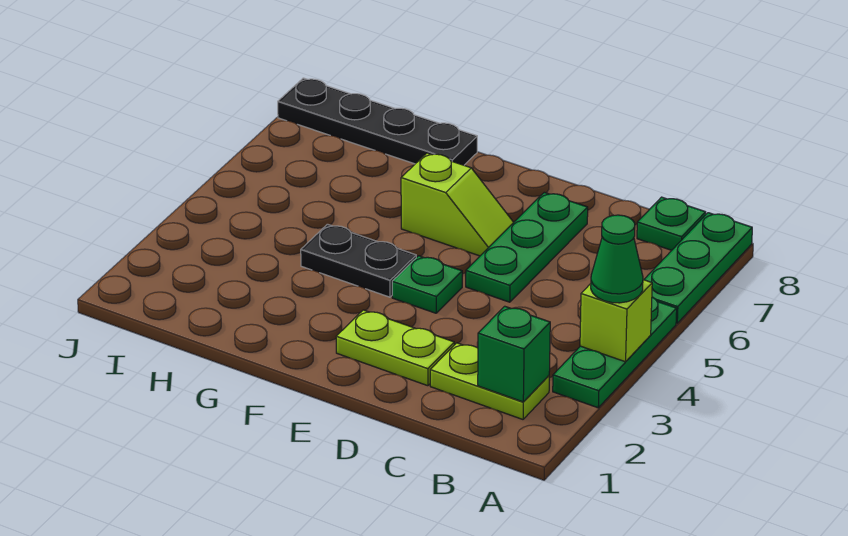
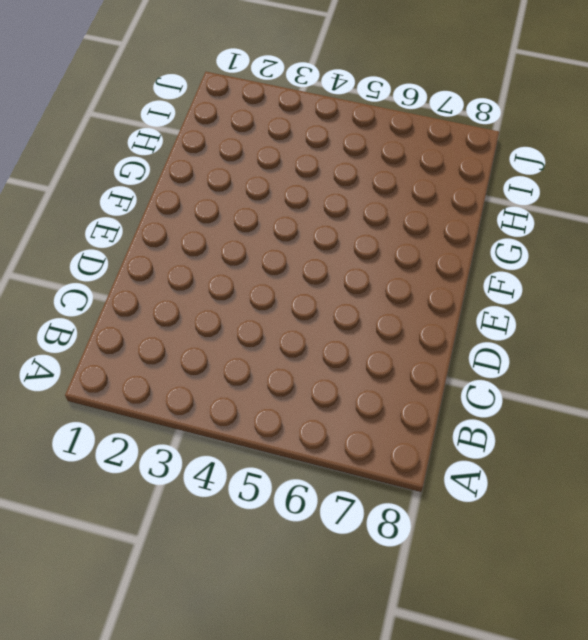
none -> green plate A3:A5 level 1
none -> green plate A6:A8 level 1
none -> lime plate B2:C2 level 1

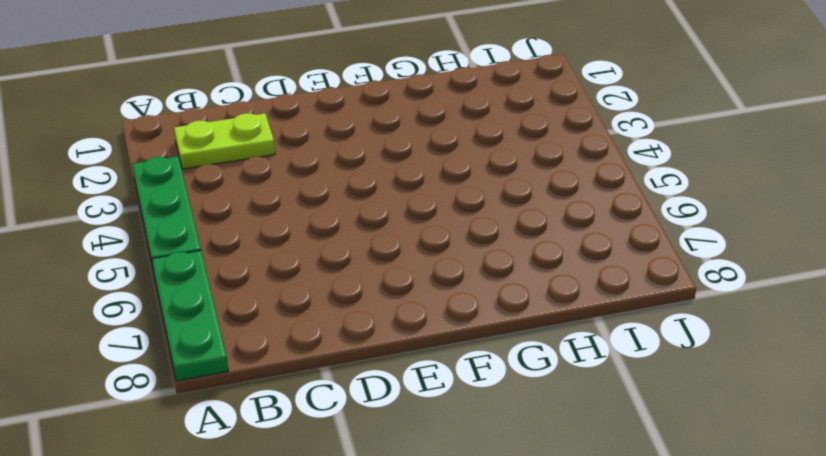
none -> green plate B8 level 1
none -> lime plate D2:E2 level 1
none -> green plate D5:D7 level 1

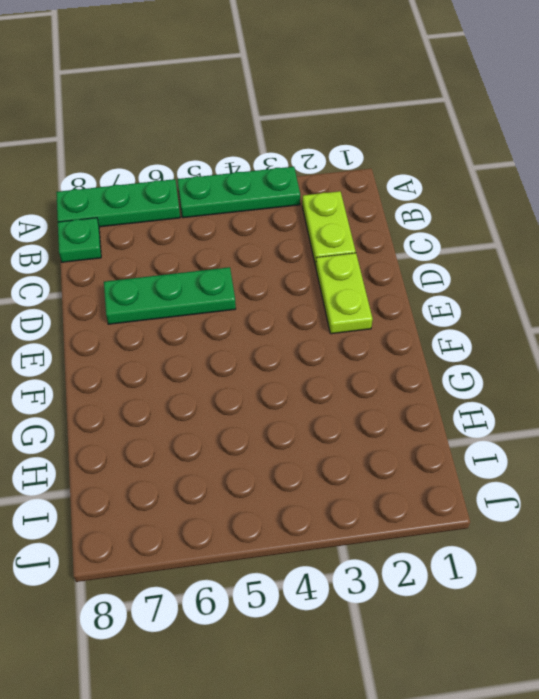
none -> green plate E4 level 1
none -> lime slope E6:F6 level 1 top F
none -> black plate F4:G4 level 1

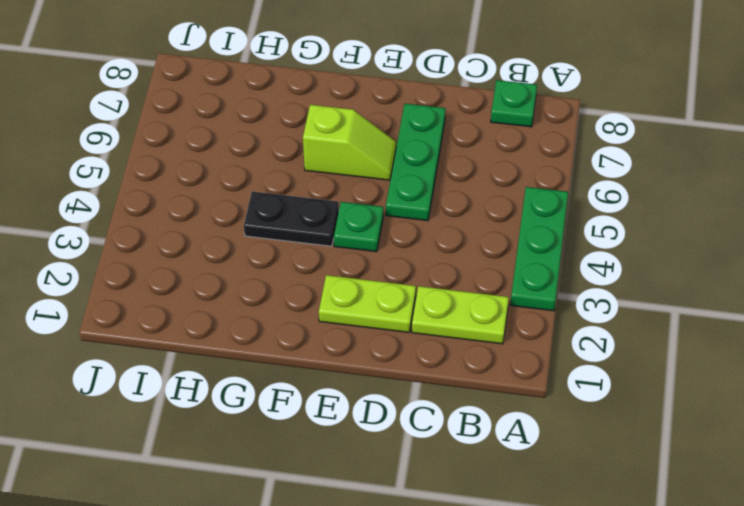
none -> green plate A6:A8 level 1
none -> black plate G8:J8 level 1
none -> lime brick A4 level 2

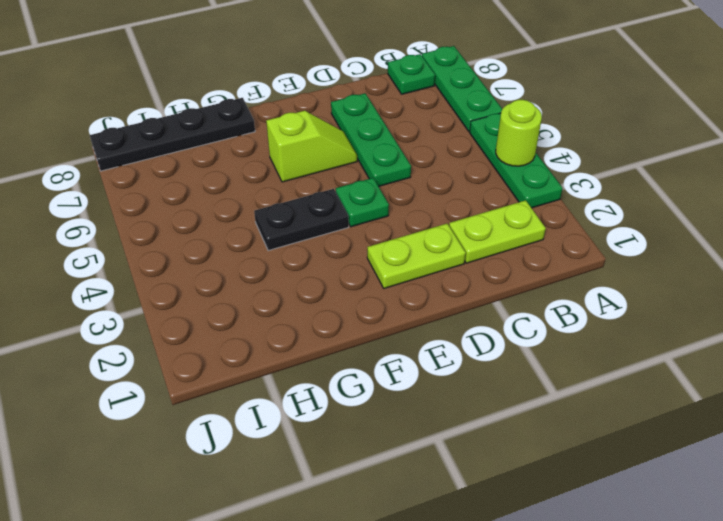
lime round brick A4 level 2 -> lime brick A4 level 2
none -> green brick B2 level 2
none -> green cone A4 level 3

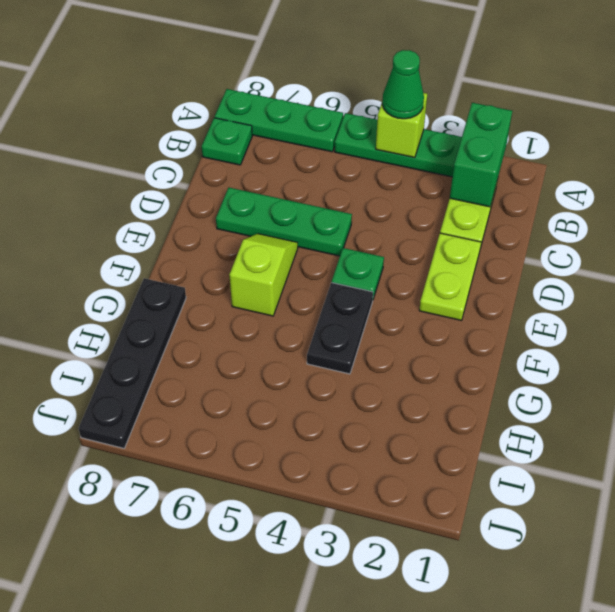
green brick A2:B2 level 2 -> green brick B2 level 2

